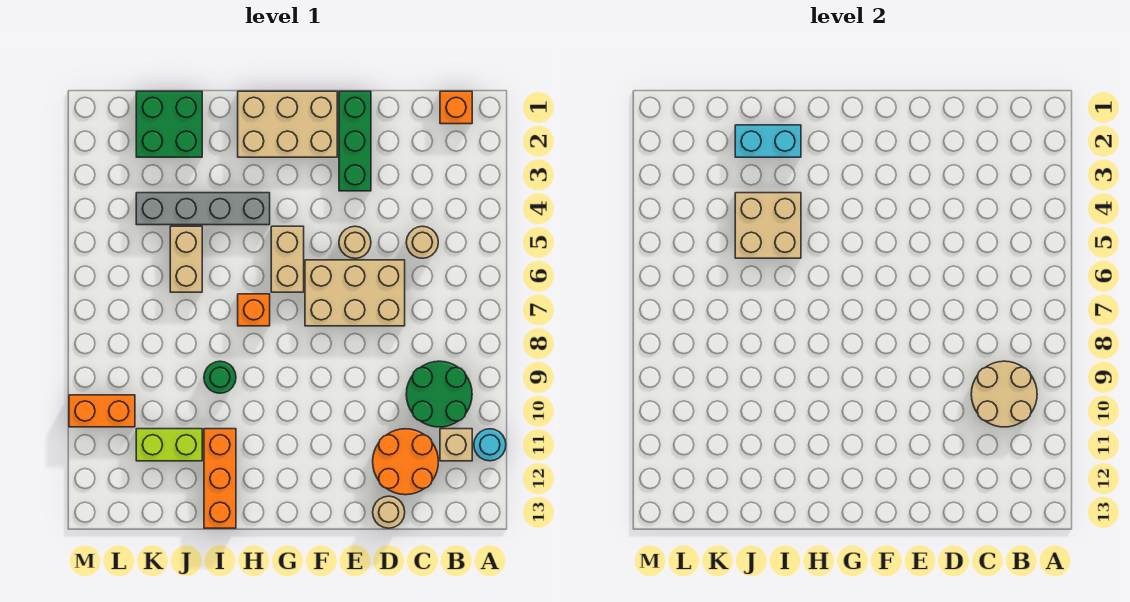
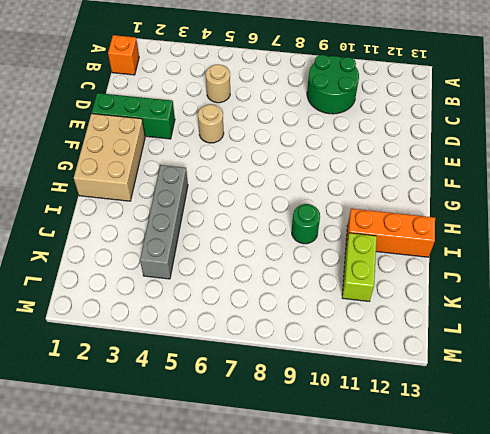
none -> cyan round brick A11 level 1
none -> tan brick B11 level 1
none -> orange round brick C11:D12 level 1

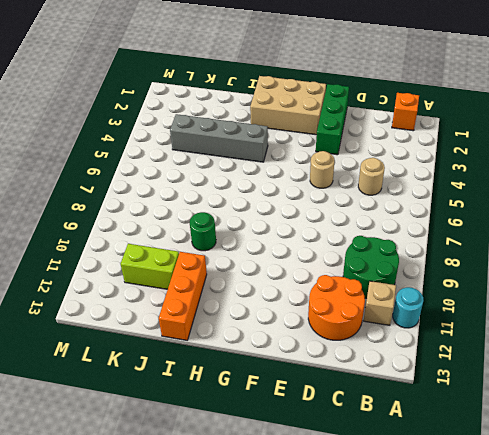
none -> tan brick D6:F7 level 1
none -> tan round brick D13 level 1
none -> tan brick G5:G6 level 1

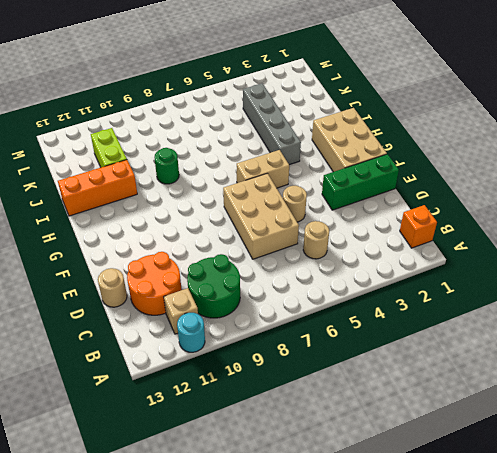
none -> orange brick H7 level 1
none -> green brick J1:K2 level 1
none -> tan brick J5:J6 level 1

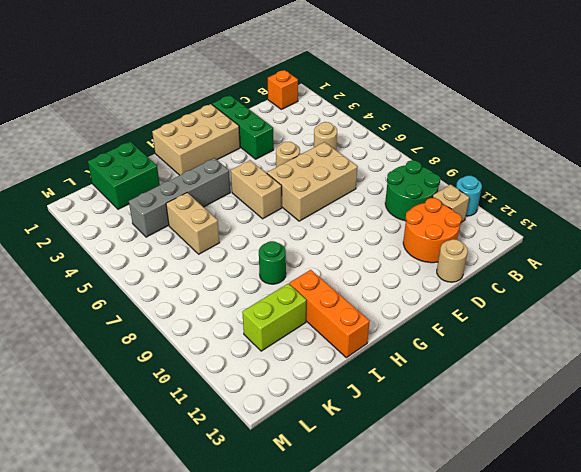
none -> orange brick H7 level 1
none -> orange brick L10:M10 level 1
none -> tan round brick B9:C10 level 2

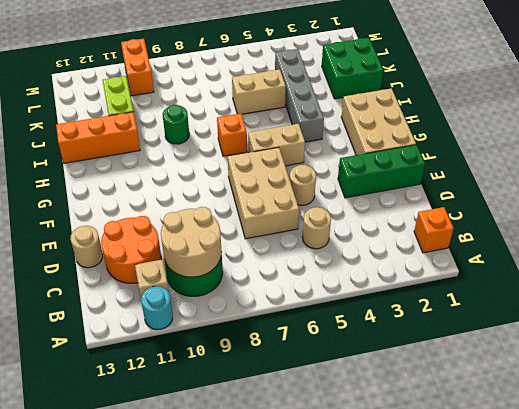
none -> cyan brick I2:J2 level 2
none -> tan brick I4:J5 level 2

